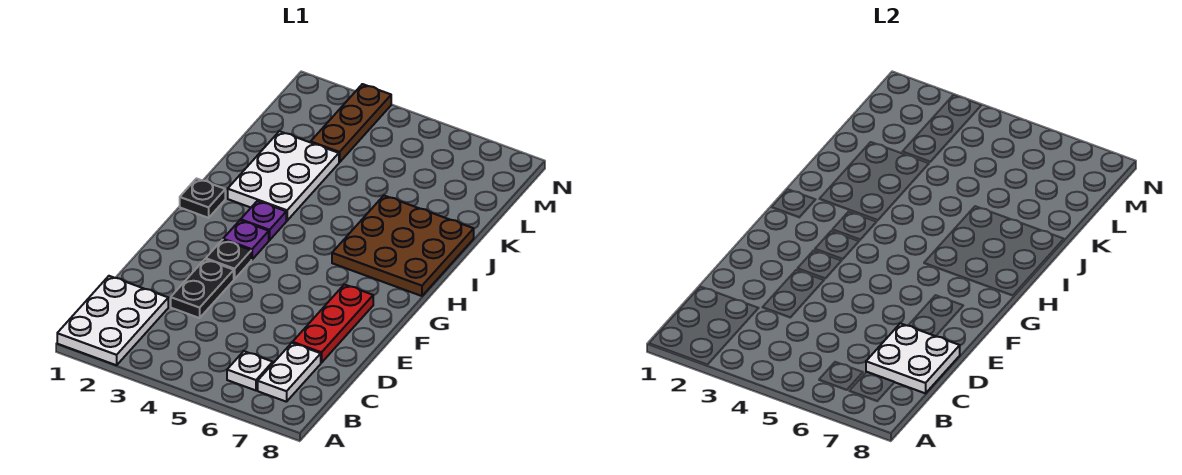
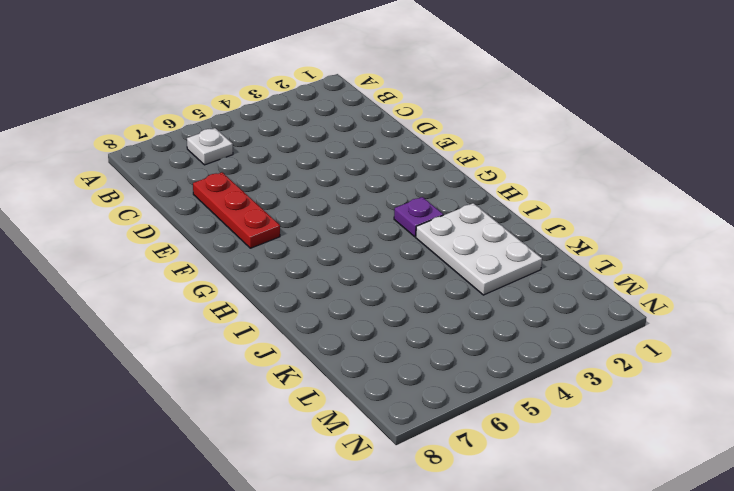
none -> white plate A1:C2 level 1
none -> white plate B7:C7 level 1
none -> black plate D3:E3 level 1

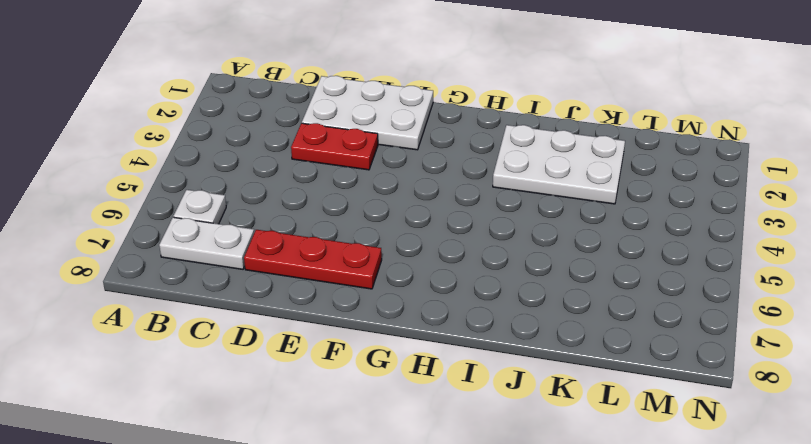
white plate D1:F2 level 1 -> white plate A1:C2 level 1
red plate D3:E3 level 1 -> black plate D3:E3 level 1
none -> black plate F3 level 1
none -> purple plate G3 level 1
none -> black plate H1 level 1

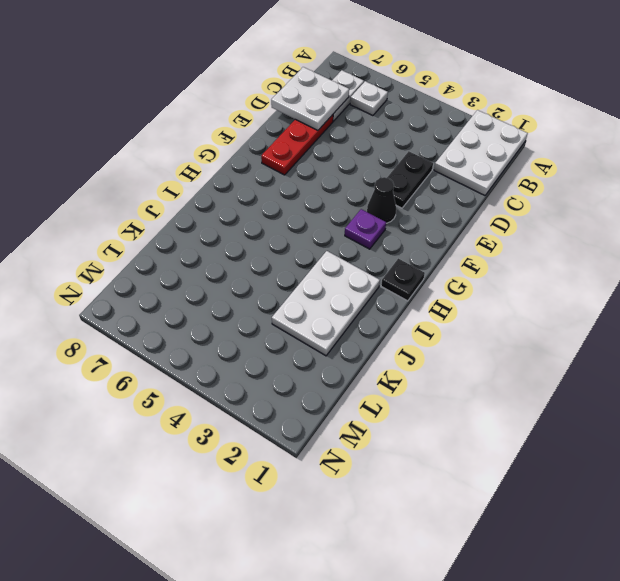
black cone F3 level 1 -> black plate F3 level 1
none -> purple plate H3 level 1
none -> brown plate H6:J8 level 1
none -> brown plate L3:N3 level 1

